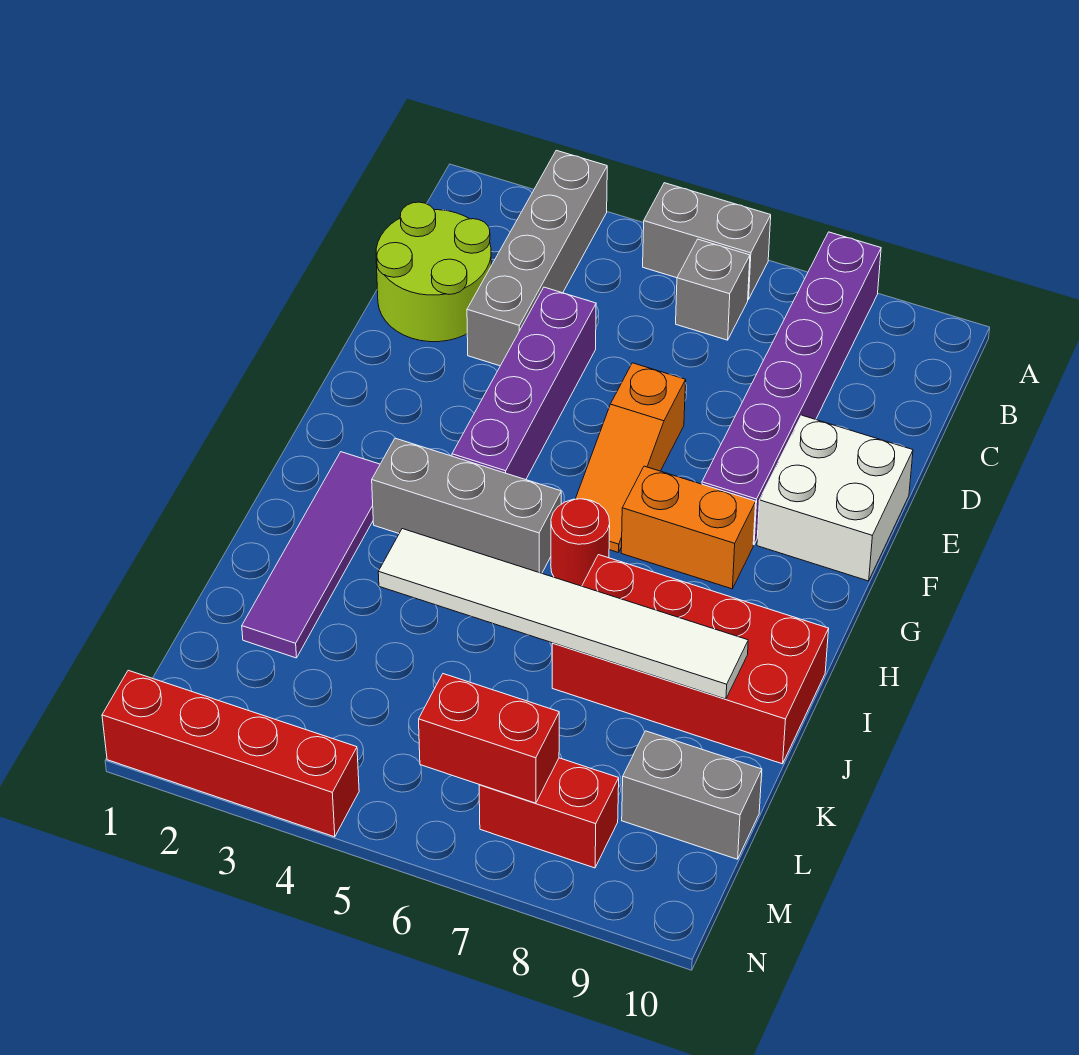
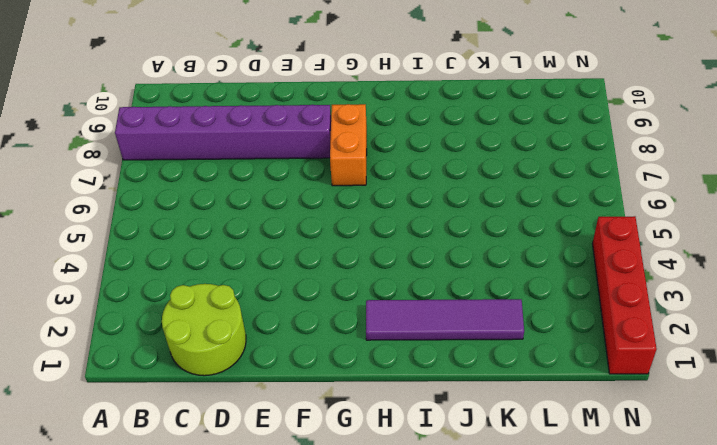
none -> grey brick A3:D3 level 1
none -> grey brick A5:A6 level 1
none -> grey brick B6 level 1

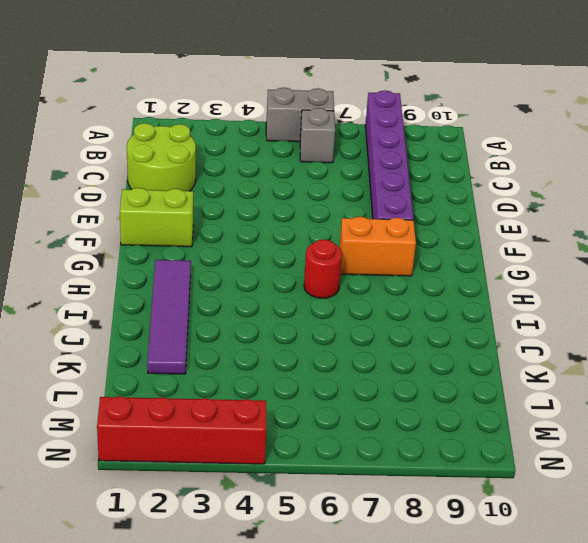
lime brick F1:F2 level 1 -> none
none -> grey brick A3:D3 level 1
none -> purple brick D4:G4 level 1
none -> orange slope E6:G6 level 1 top E

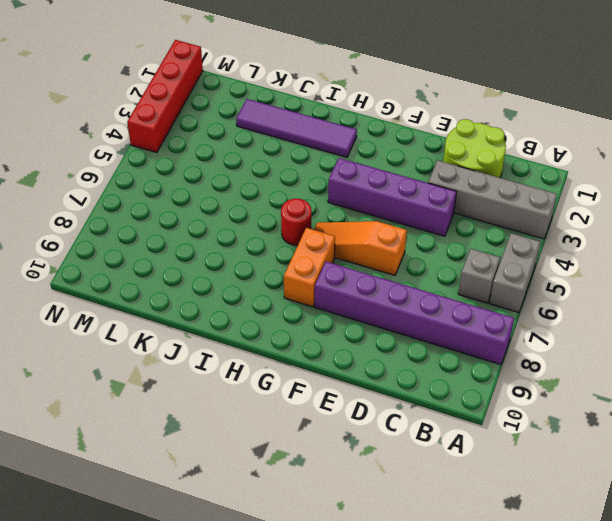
none -> white brick E9:F10 level 1
none -> grey brick H3:H5 level 1
none -> red brick I7:J10 level 1

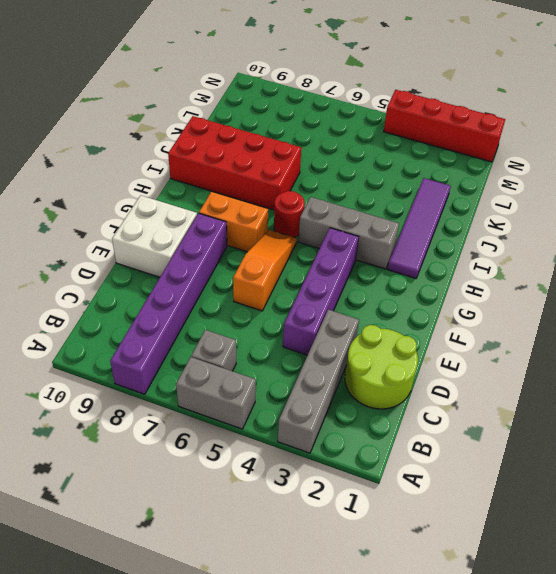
none -> grey brick L9:L10 level 1
none -> red brick M7:M8 level 1
none -> white tile J4:J9 level 2

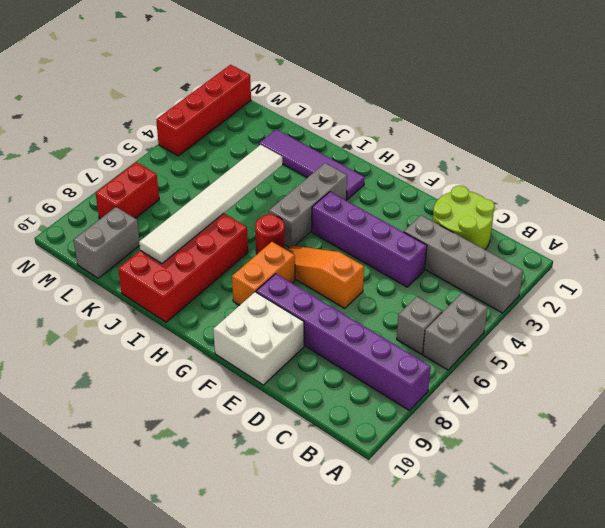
none -> red brick M6:M7 level 2

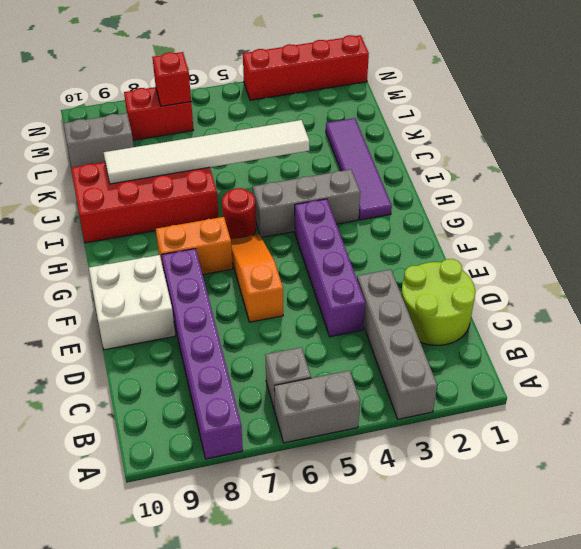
red brick M7 level 2 -> red brick M6:M7 level 2

